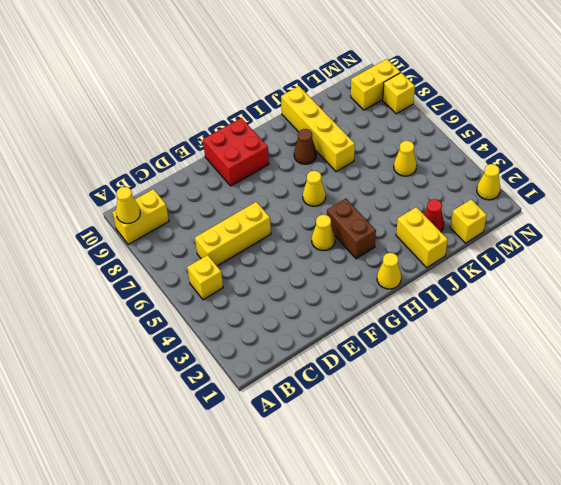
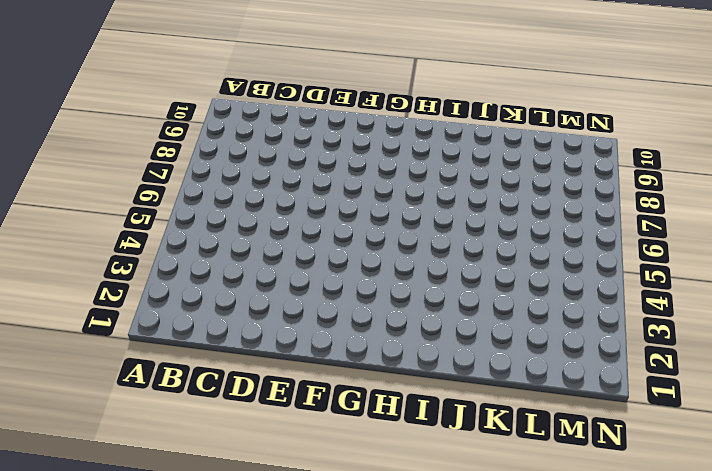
none -> yellow brick A9:B9 level 1
none -> yellow brick B5 level 1
none -> yellow brick C6:E6 level 1

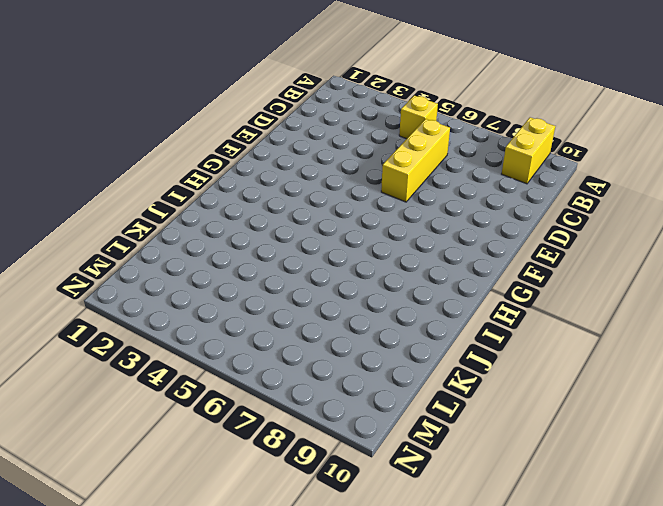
none -> red brick F9:G10 level 1
none -> yellow cone G4 level 1
none -> yellow cone H1 level 1

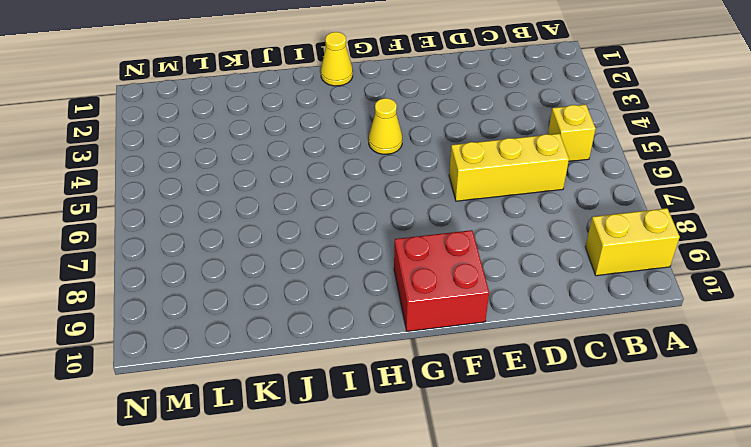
none -> brown brick H3:H4 level 1
none -> yellow cone H6 level 1
none -> brown cone I8 level 1

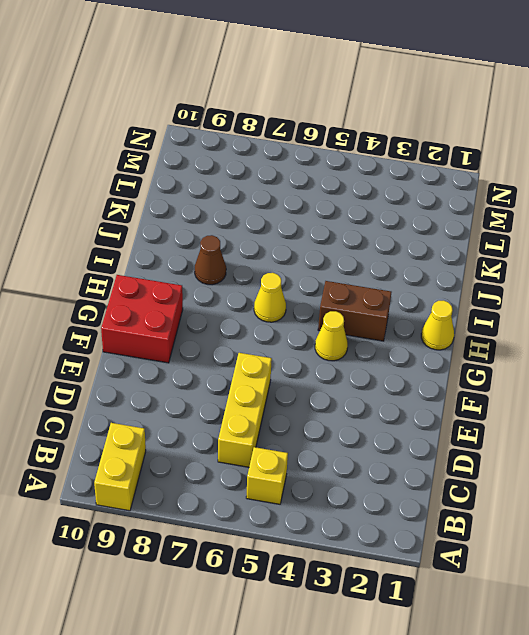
none -> yellow brick J1:J2 level 1
none -> yellow brick J7:J10 level 1
none -> red cone K2 level 1

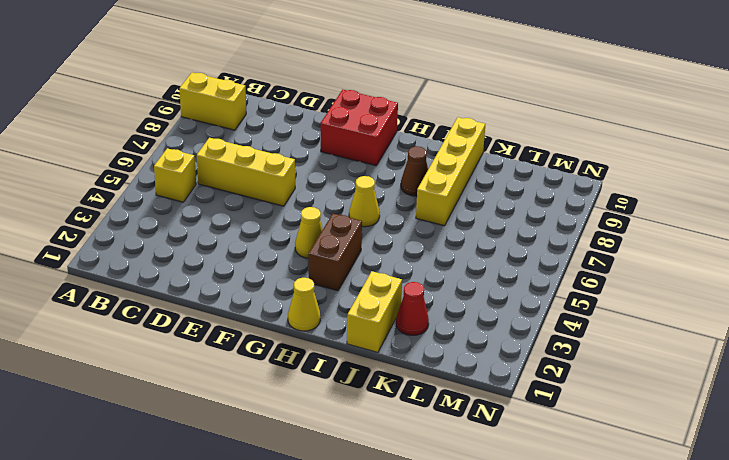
none -> yellow brick L1 level 1
none -> yellow cone L5 level 1
none -> yellow brick M9:N9 level 1

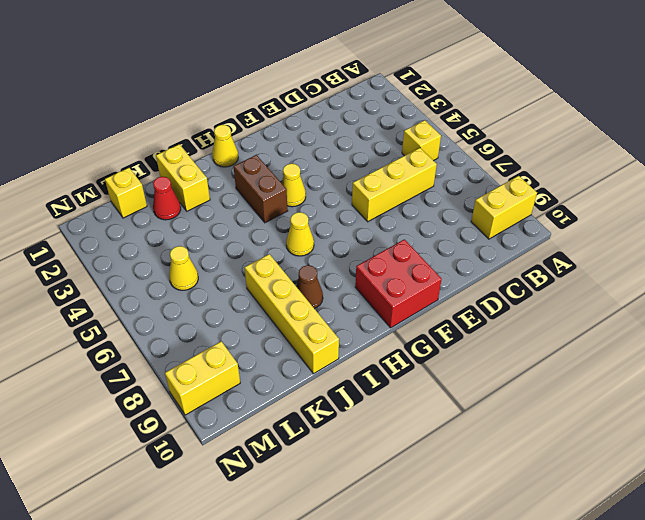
none -> yellow cone N2 level 1
none -> yellow brick N8 level 1
none -> yellow cone A9 level 2

